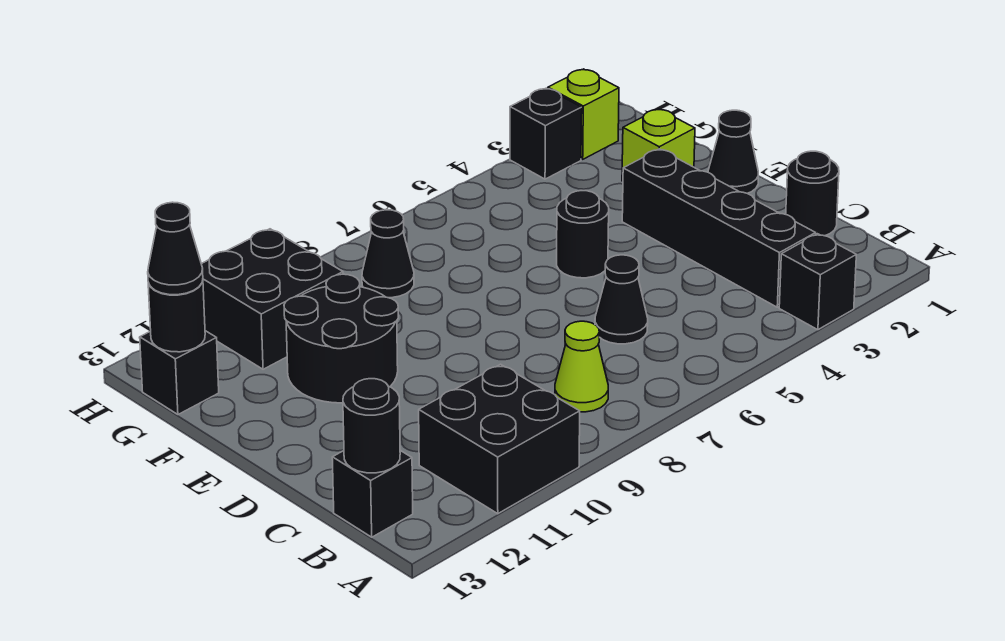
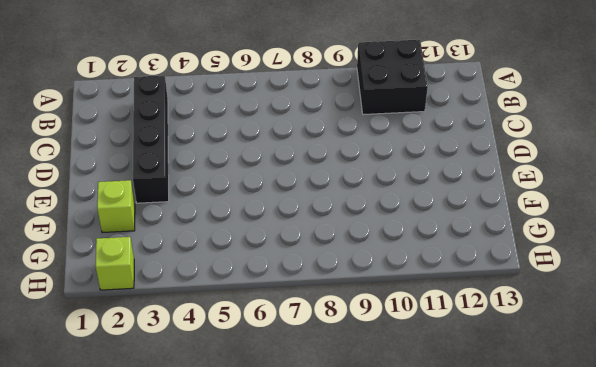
none -> black brick A3 level 1
none -> lime cone B8 level 1
none -> black brick B13 level 1

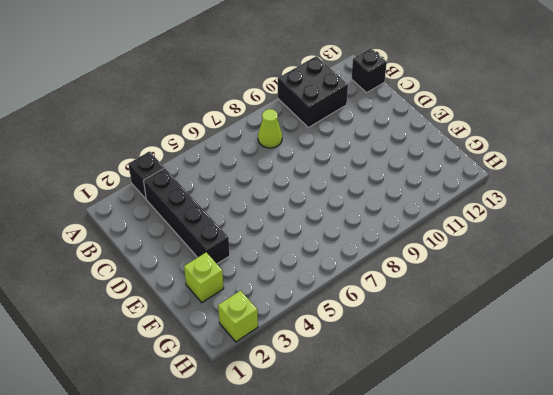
none -> black round brick C1 level 1
none -> black cone C6 level 1
none -> black cone E1 level 1

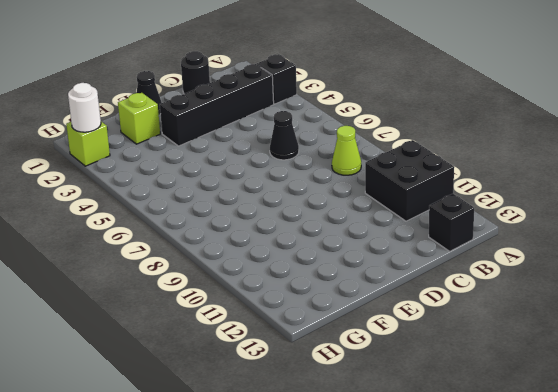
white round brick H2 level 2 -> none
none -> black round brick E5 level 1
none -> black round brick E10:F11 level 1
none -> black cone G8 level 1

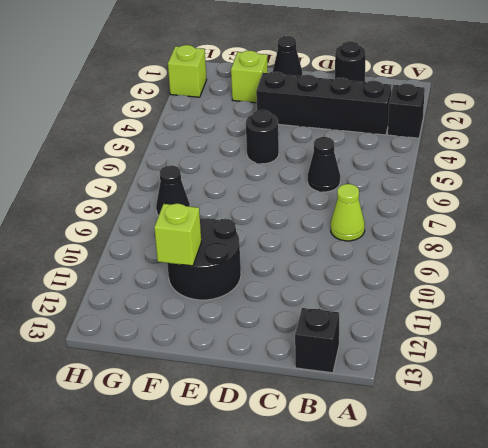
lime brick F11 level 2 -> none
none -> black brick A10:B11 level 1
none -> black brick G10:H11 level 1
none -> black brick G13 level 1

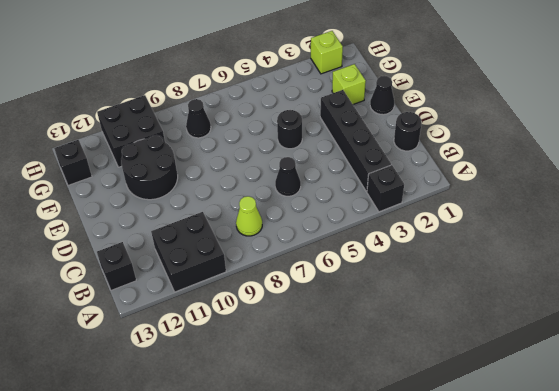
none -> black brick H3 level 1
none -> black round brick B13 level 2
none -> black round brick G13 level 2

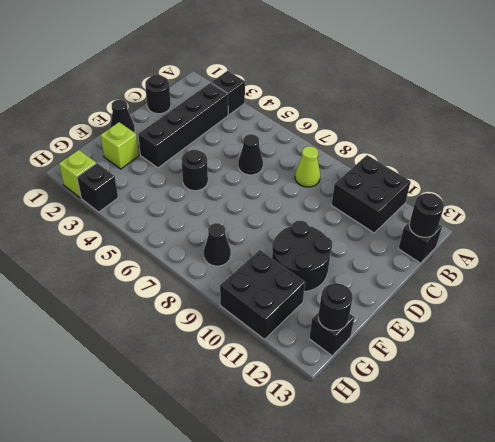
none -> black cone G13 level 3

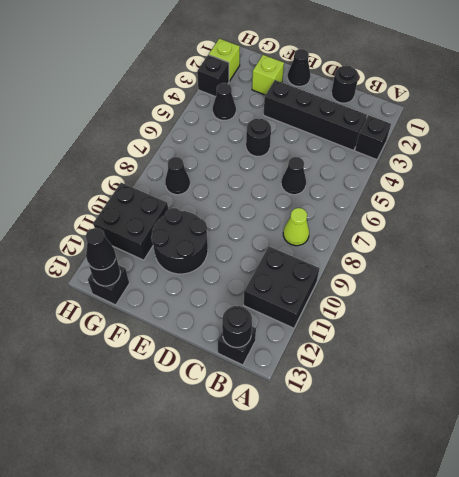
black cone G4 level 1 -> none

